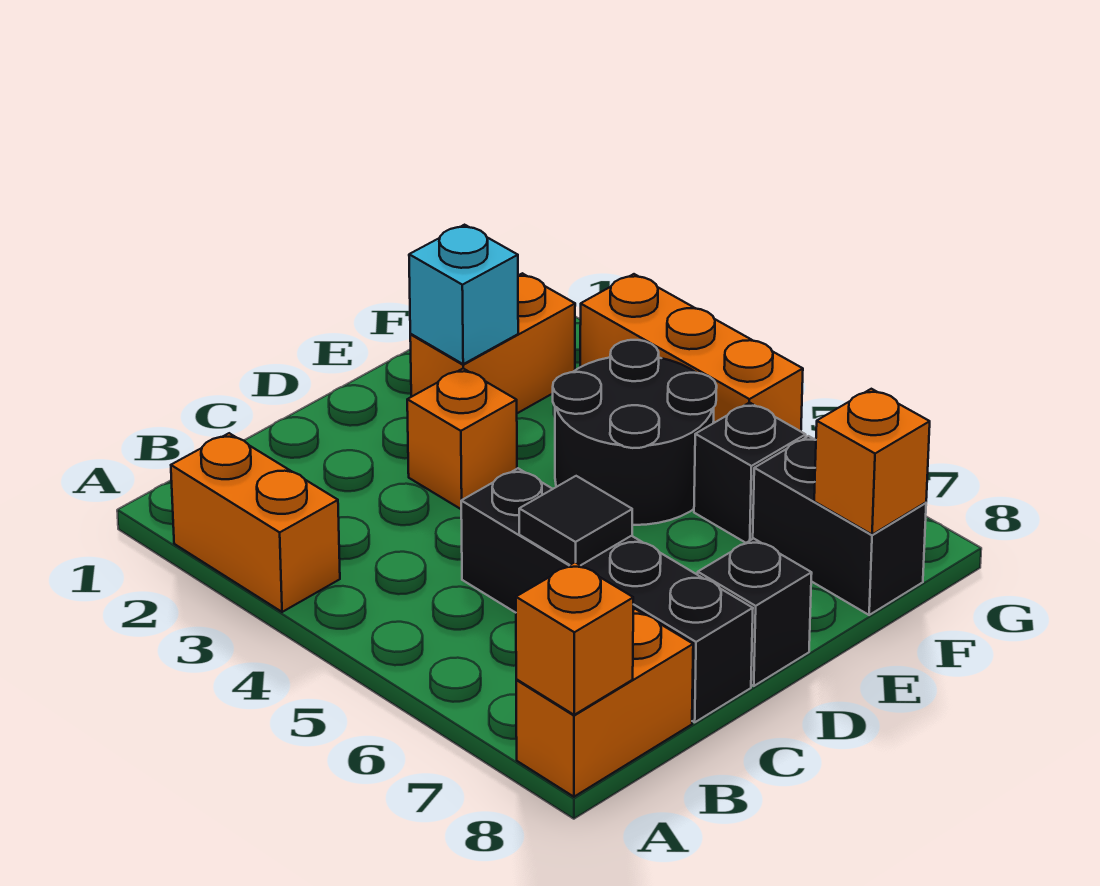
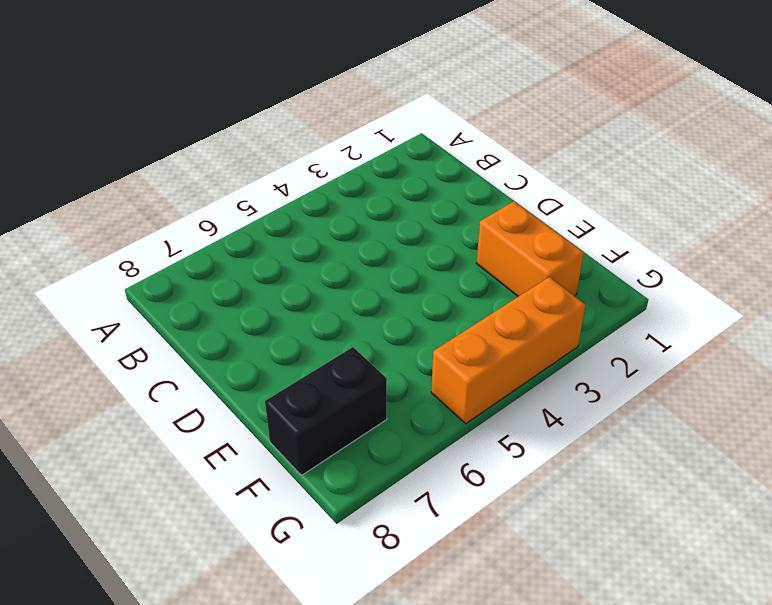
none -> orange brick A2:A3 level 1
none -> orange brick A8:B8 level 1
none -> black brick C5:C8 level 1

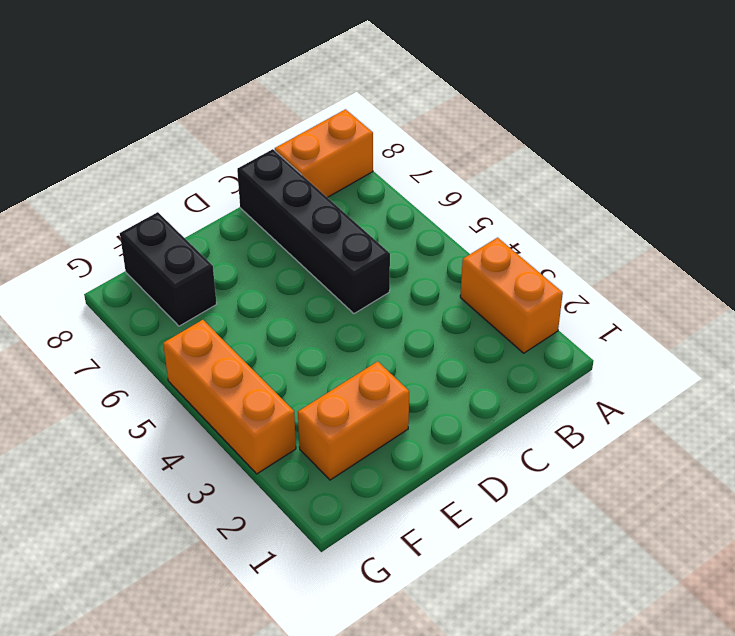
none -> orange brick D3 level 1
none -> black brick D8 level 1
none -> black round brick E4:F5 level 1

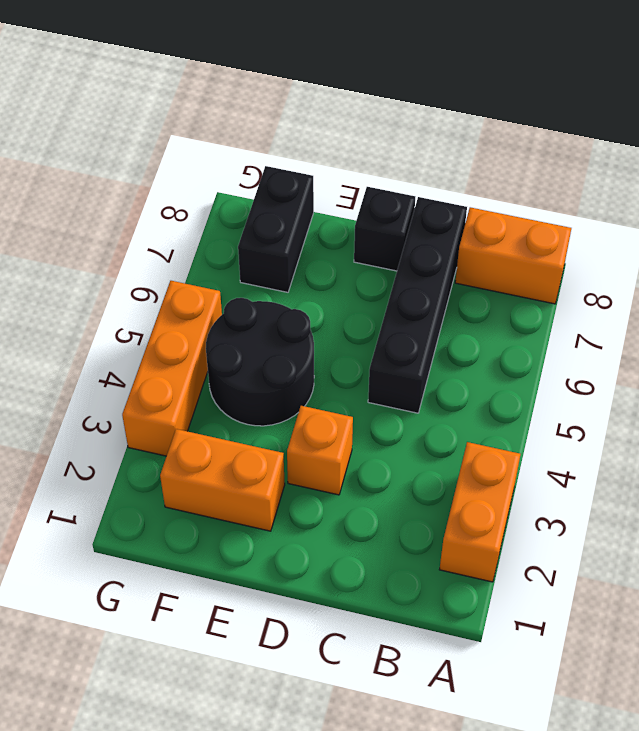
none -> black brick F6 level 1
none -> orange brick A8 level 2
none -> black tile C6 level 2

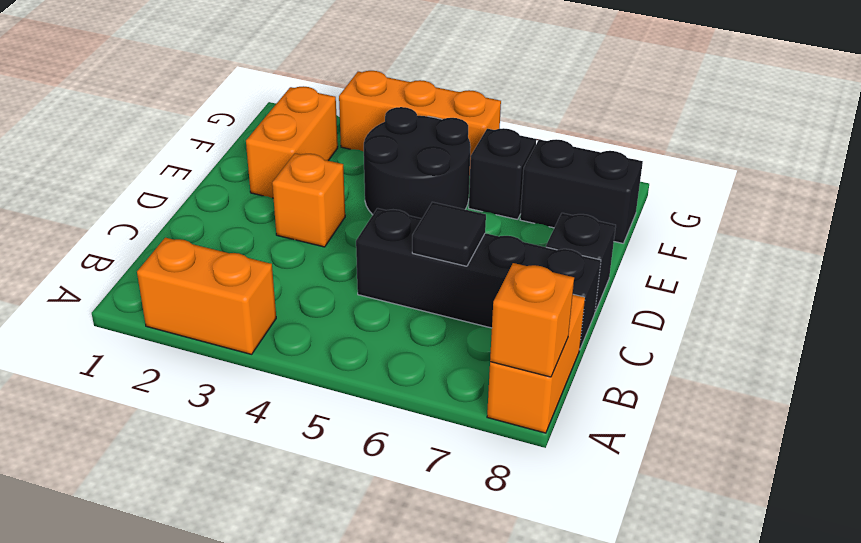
none -> cyan brick E2 level 2
none -> orange brick F8 level 2

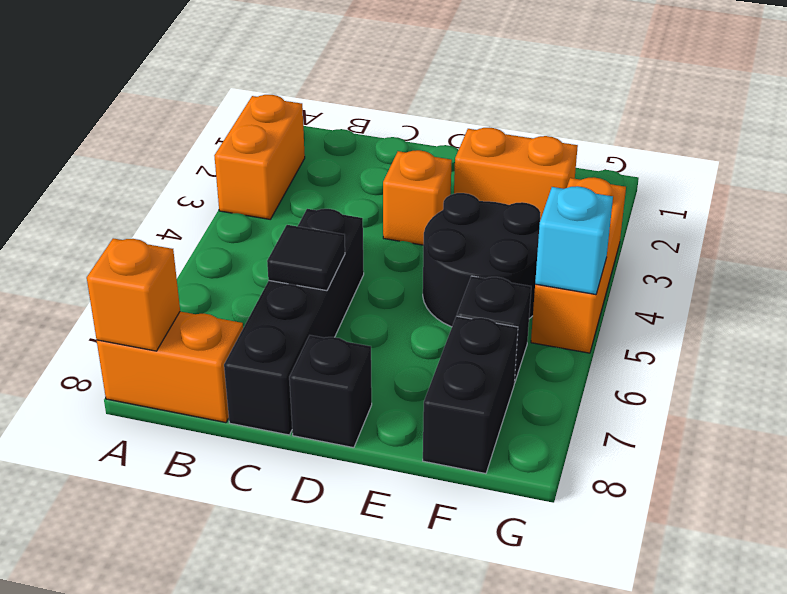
cyan brick G5 level 2 -> cyan brick E2 level 2
none -> orange brick F8 level 2

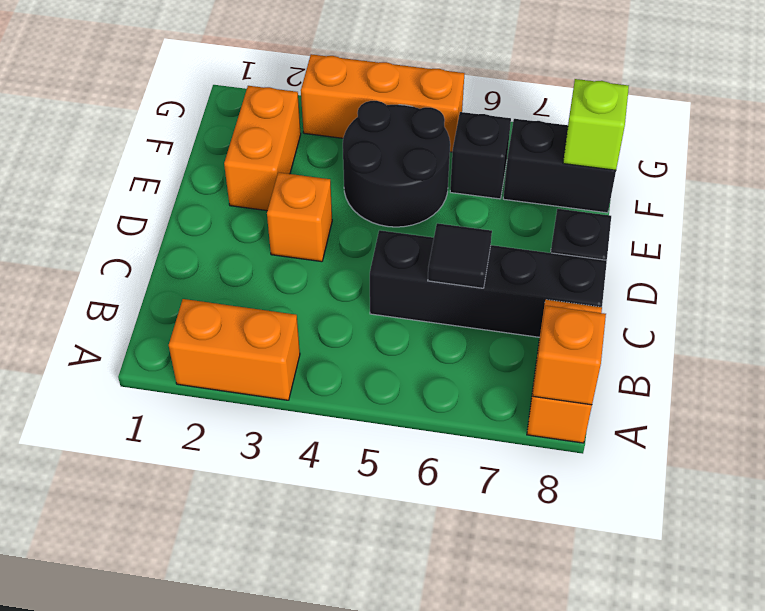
lime brick F8 level 2 -> orange brick F8 level 2
none -> cyan brick E2 level 2

